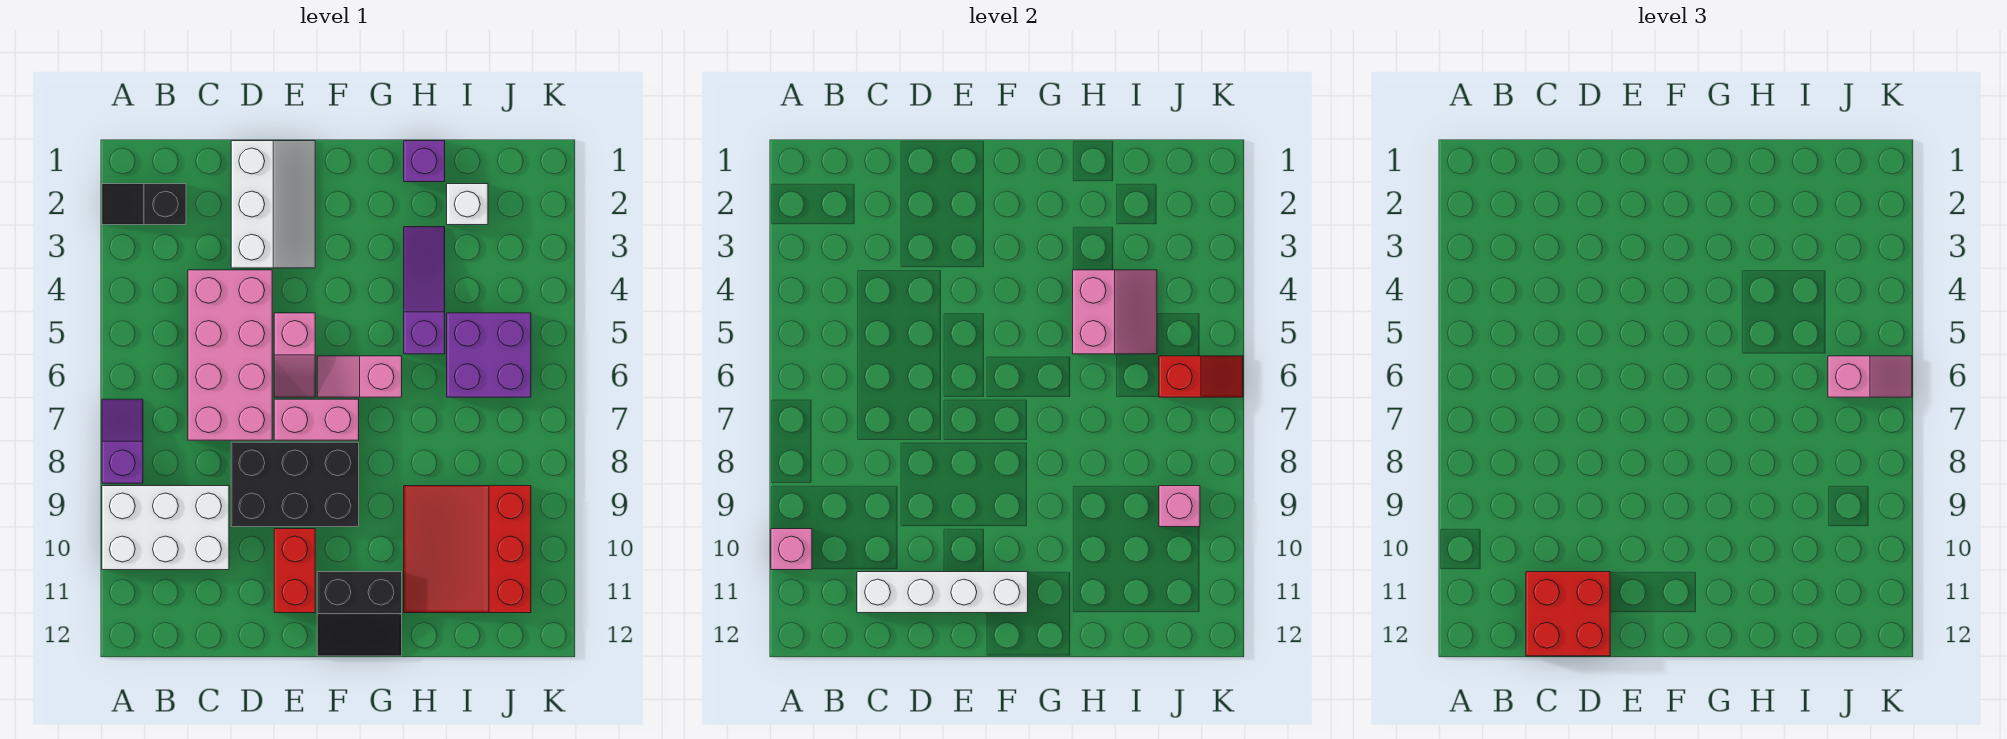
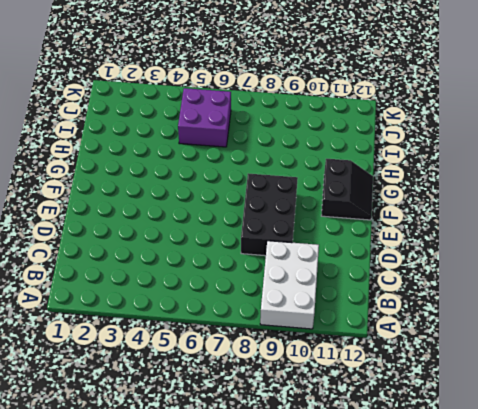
none -> black slope A2:B2 level 1 top B
none -> purple slope A7:A8 level 1 top 8
none -> pink brick C4:D7 level 1

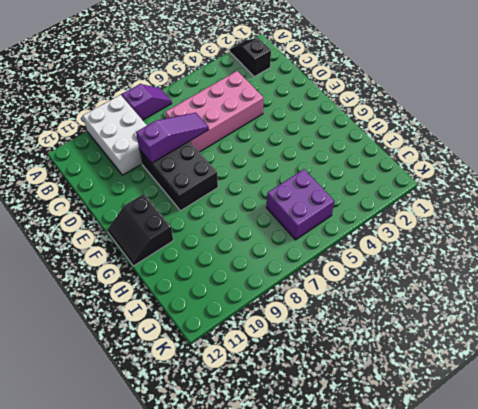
purple slope D7:D9 level 2 top 9 -> purple slope H3:H5 level 1 top 5
none -> white slope D1:E3 level 1 top D
none -> pink slope E5:E6 level 1 top 5
none -> pink brick E7:F7 level 1

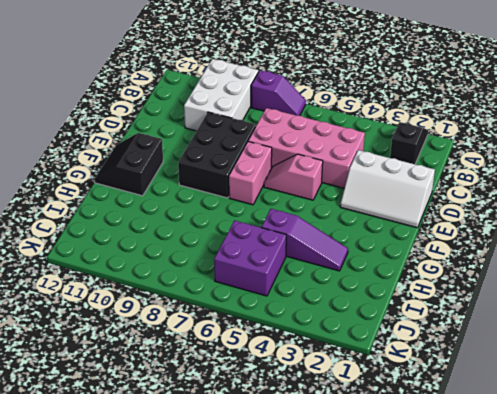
none -> red brick E10:E11 level 1
none -> pink slope F6:G6 level 1 top G
none -> purple brick H1 level 1

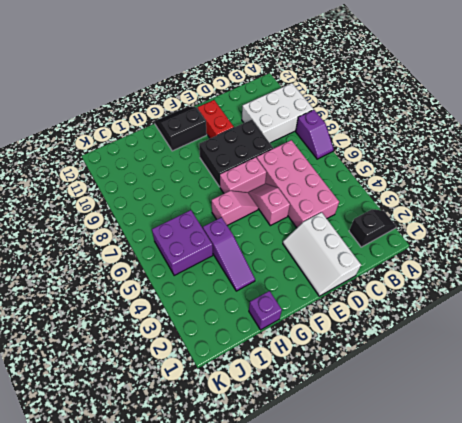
none -> red slope H9:J11 level 1 top J
none -> white brick I2 level 1
none -> pink brick A10 level 2

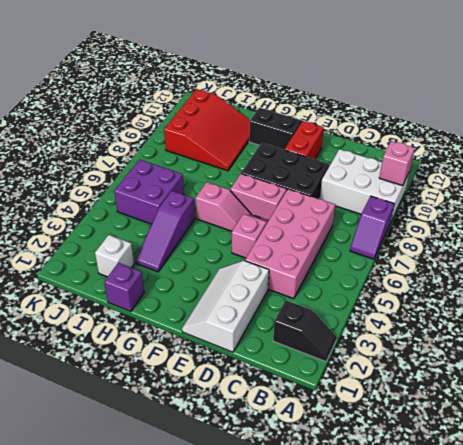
none -> white brick C11:F11 level 2
none -> pink slope H4:I5 level 2 top H
none -> red slope J6:K6 level 2 top J

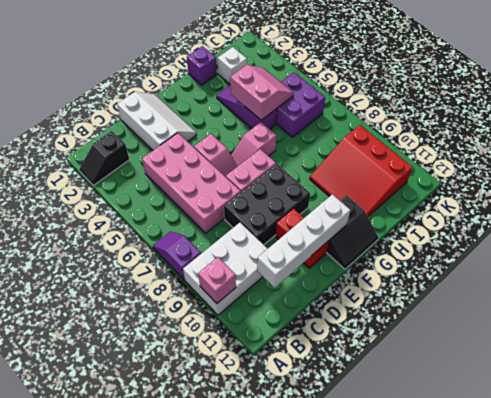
none -> red slope J6:K6 level 2 top J
none -> pink brick J9 level 2
none -> red brick C11:D12 level 3

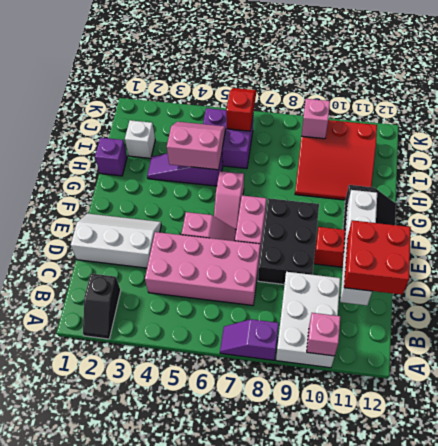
none -> pink slope J6:K6 level 3 top J

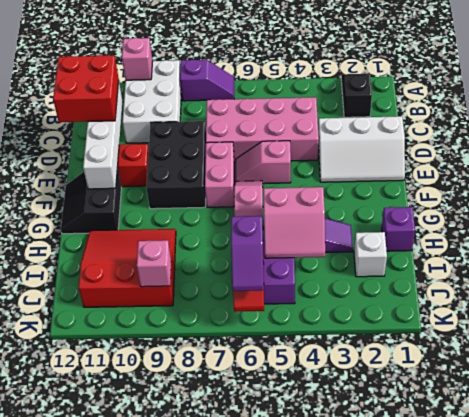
purple slope J6:K6 level 3 top J -> pink slope J6:K6 level 3 top J

